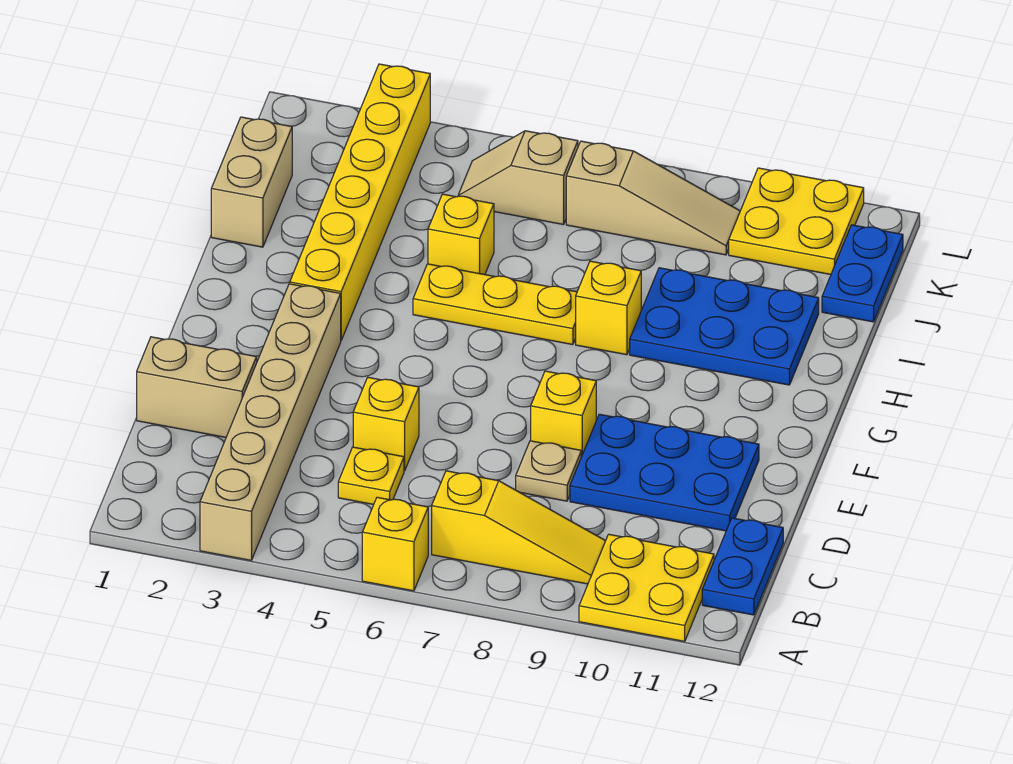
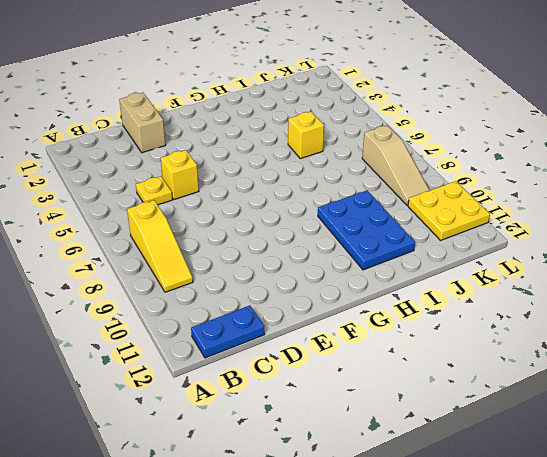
none -> tan brick A3:F3 level 1
none -> yellow brick A6 level 1
none -> yellow plate A10:B11 level 1

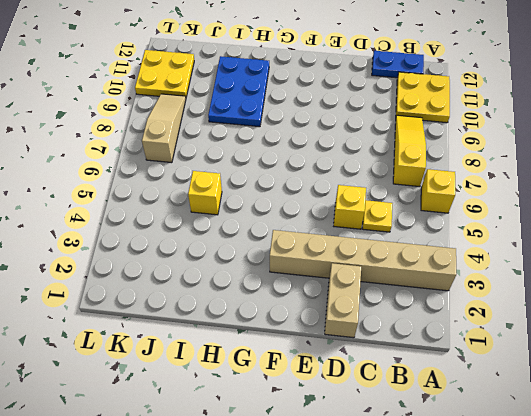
none -> tan plate D8 level 1
none -> blue plate D9:E11 level 1
none -> yellow brick E8 level 1

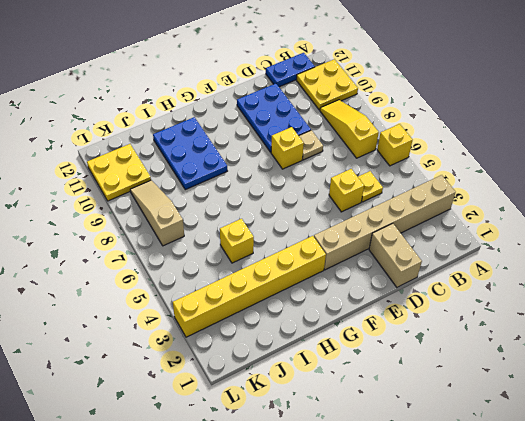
none -> yellow plate H5:H7 level 1
none -> yellow brick H8 level 1
none -> tan brick I1:J1 level 1

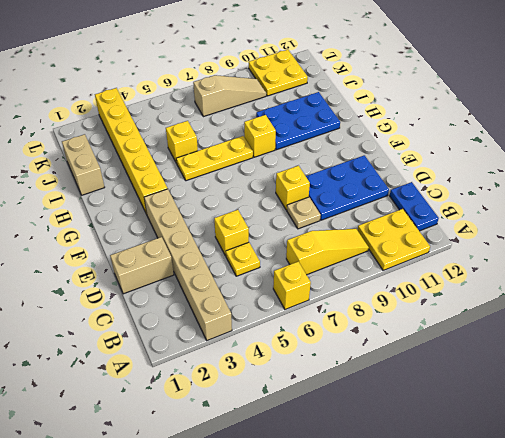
none -> blue plate J12:K12 level 1
none -> tan slope K5:K6 level 1 top 6

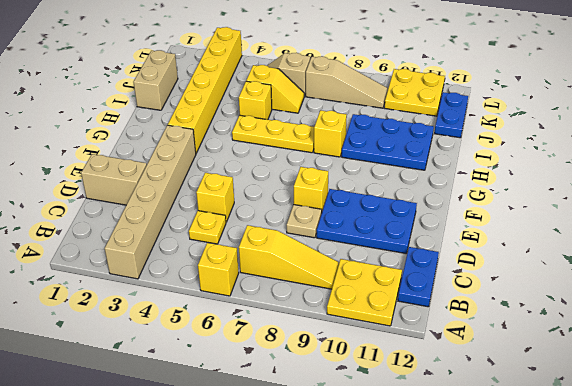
yellow slope J5:J6 level 1 top 5 -> none

